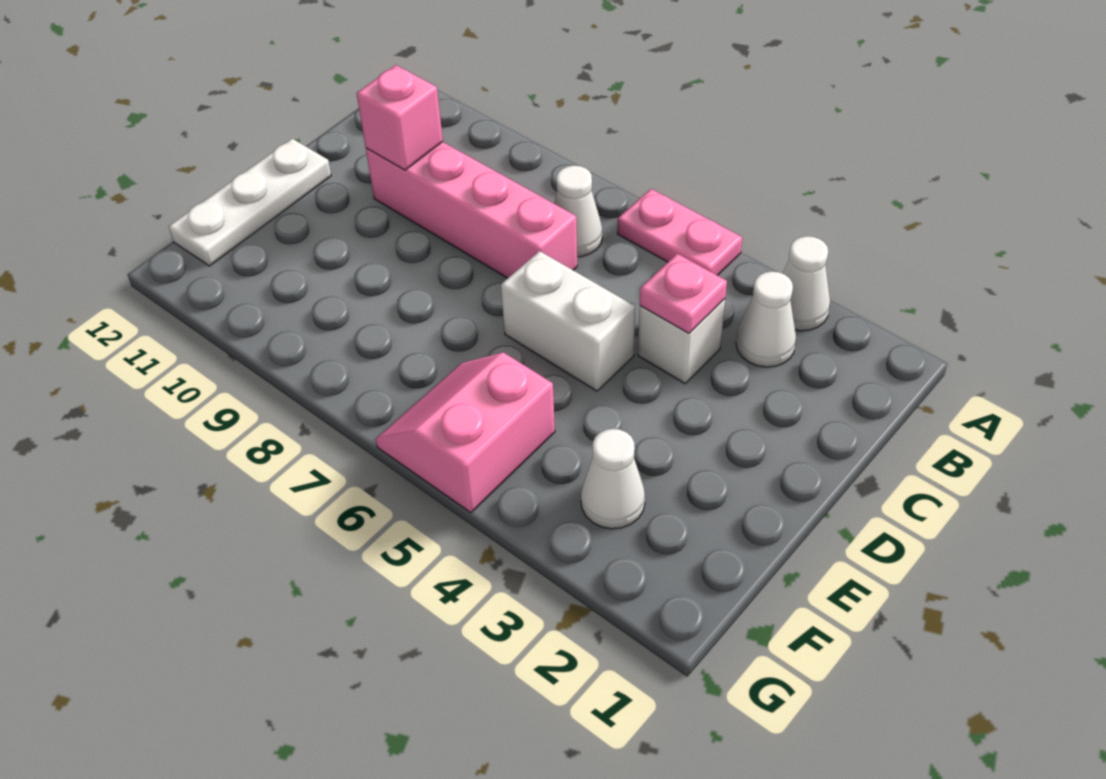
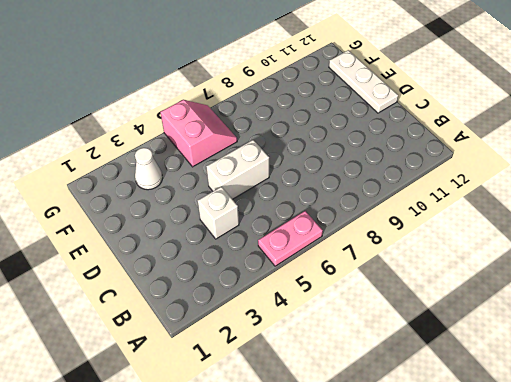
none -> white cone A3 level 1
none -> white cone B3 level 1
none -> white cone B7 level 1

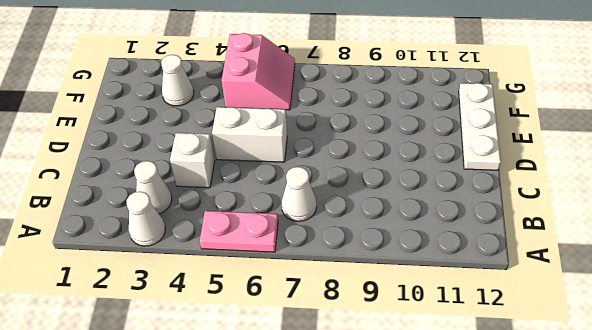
none -> pink brick C7:C10 level 1
none -> pink plate C4 level 2
none -> pink brick C10 level 2

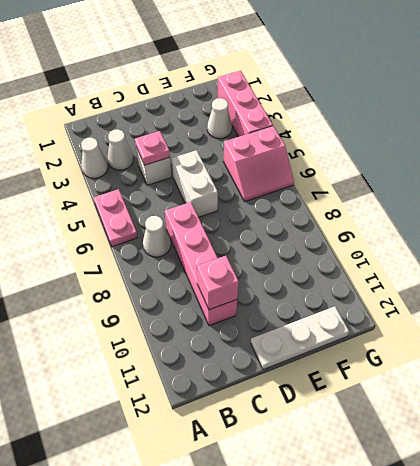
pink brick G2:G4 level 1 -> none

